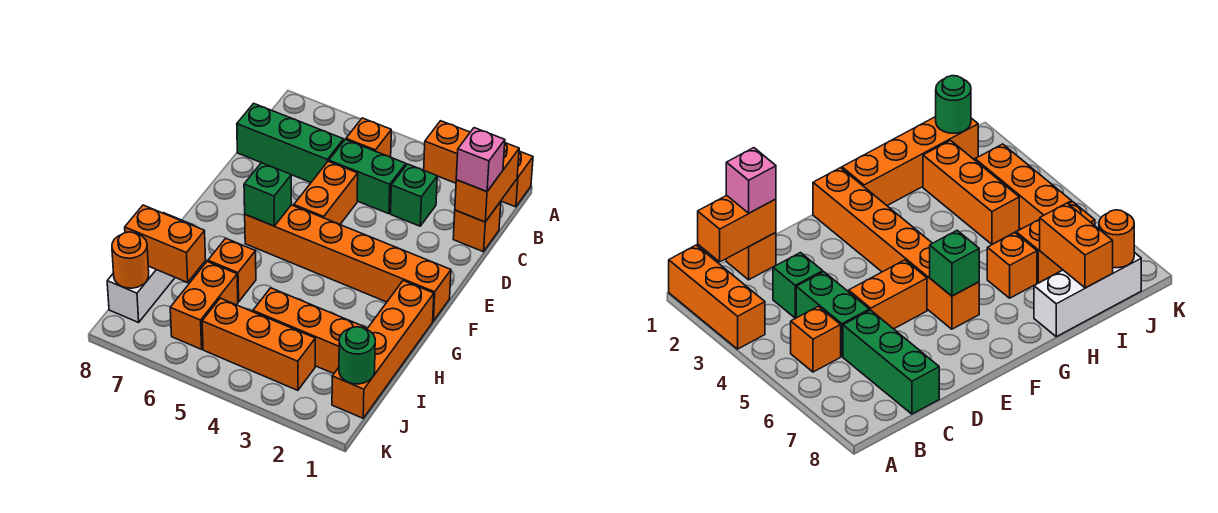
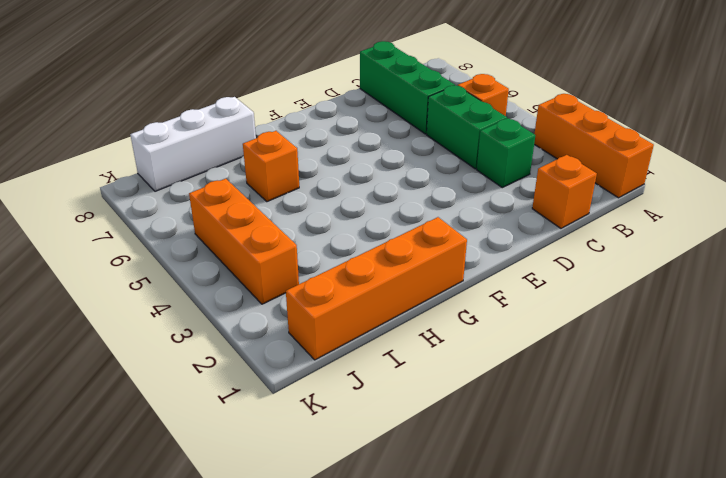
none -> orange brick D5:E5 level 1
none -> orange brick F1:F6 level 1
none -> orange brick I2:I4 level 1

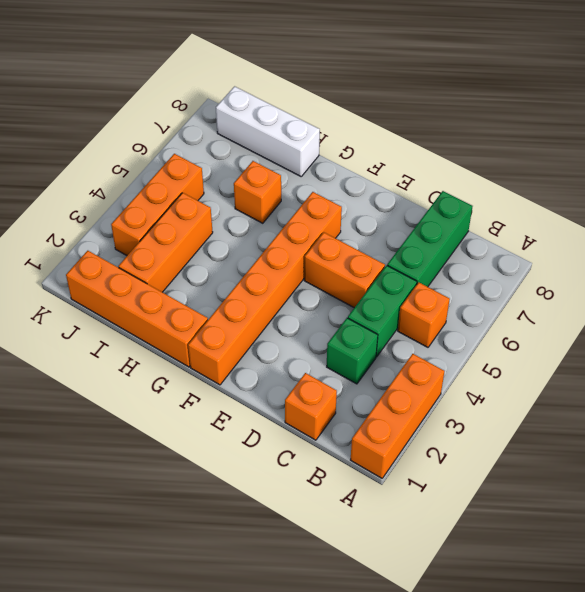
none -> orange brick I6:J6 level 1
none -> orange brick B1:C1 level 2
none -> green brick F6 level 2

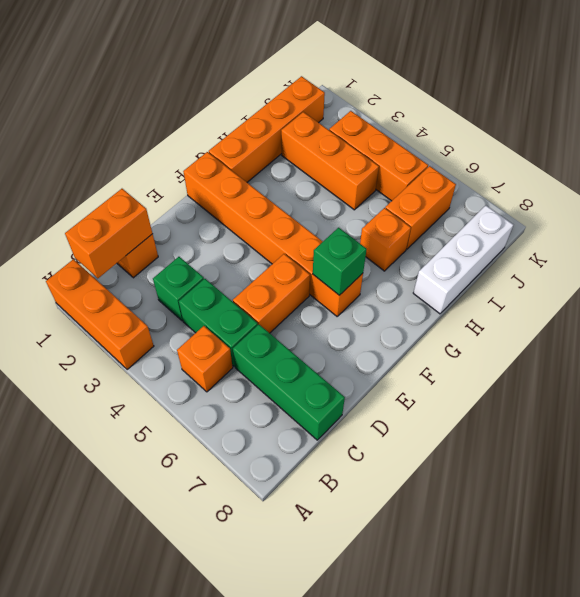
none -> orange brick I7:I8 level 2
none -> green round brick J1 level 2
none -> orange round brick J8 level 2

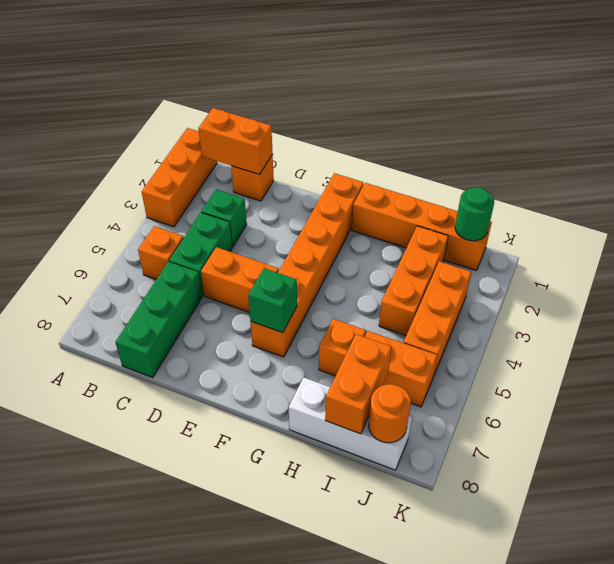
none -> pink brick C1 level 3

